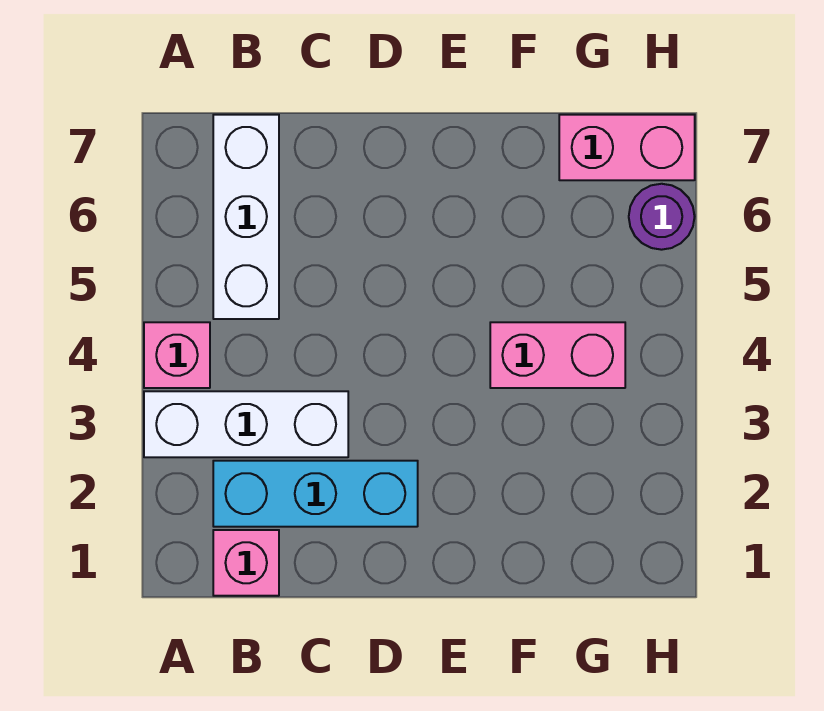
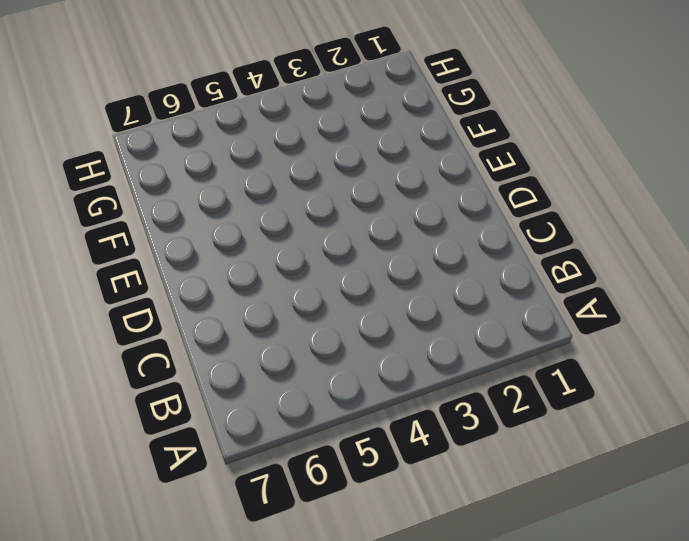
none -> white brick A3:C3 level 1
none -> pink brick A4 level 1

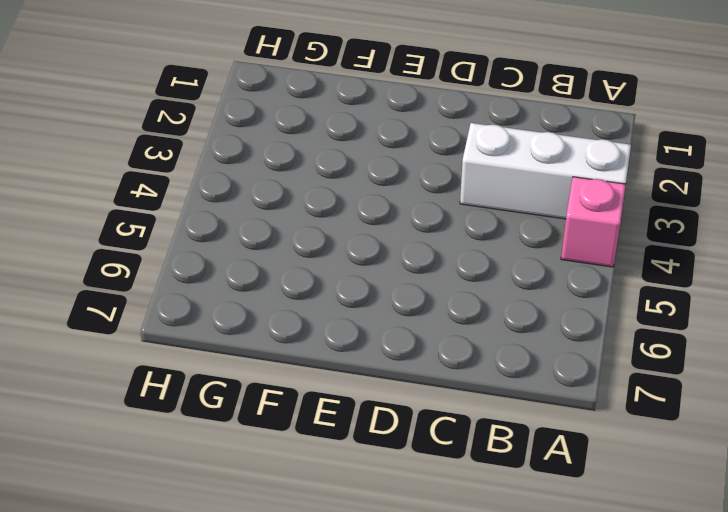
none -> pink brick B1 level 1
none -> cyan brick B2:D2 level 1

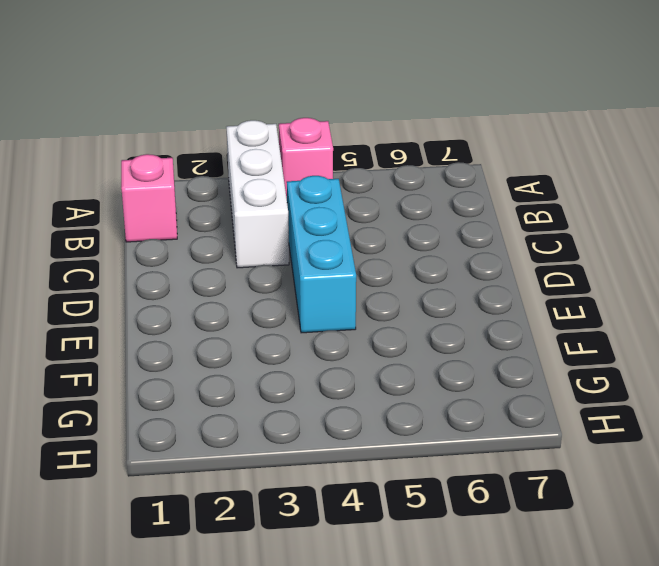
cyan brick C4:E4 level 1 -> cyan brick B2:D2 level 1
none -> white brick B5:B7 level 1
none -> pink brick F4:G4 level 1

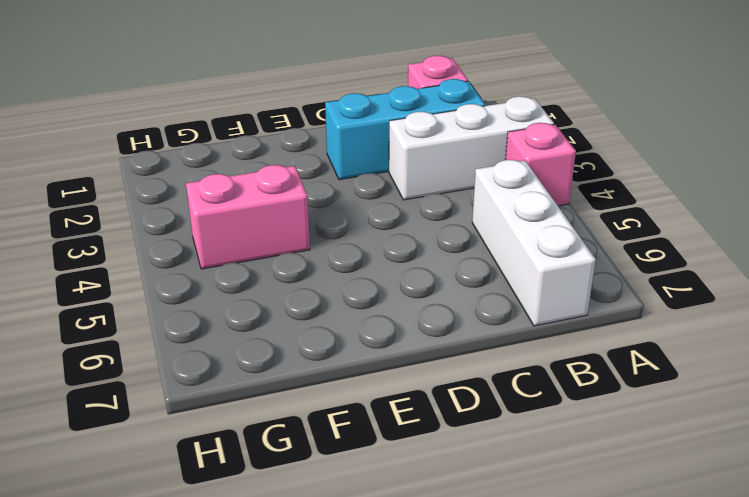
none -> pink brick G7:H7 level 1
none -> purple round brick H6 level 1

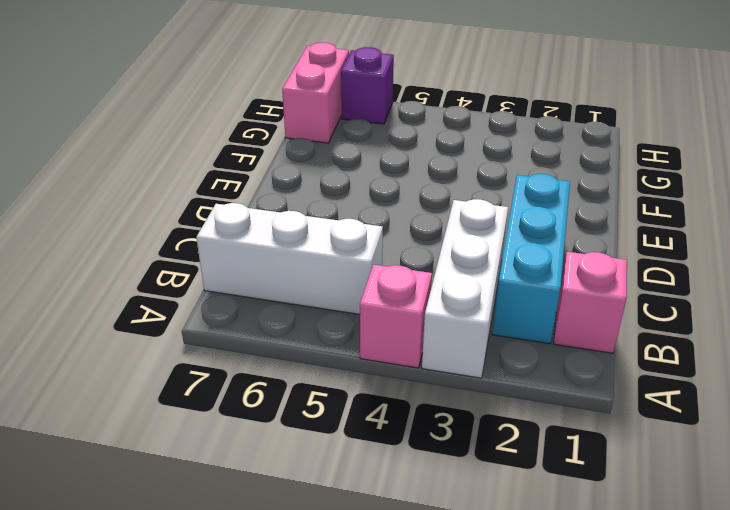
purple brick H6 level 1 -> purple round brick H6 level 1
none -> pink brick F4:G4 level 1

